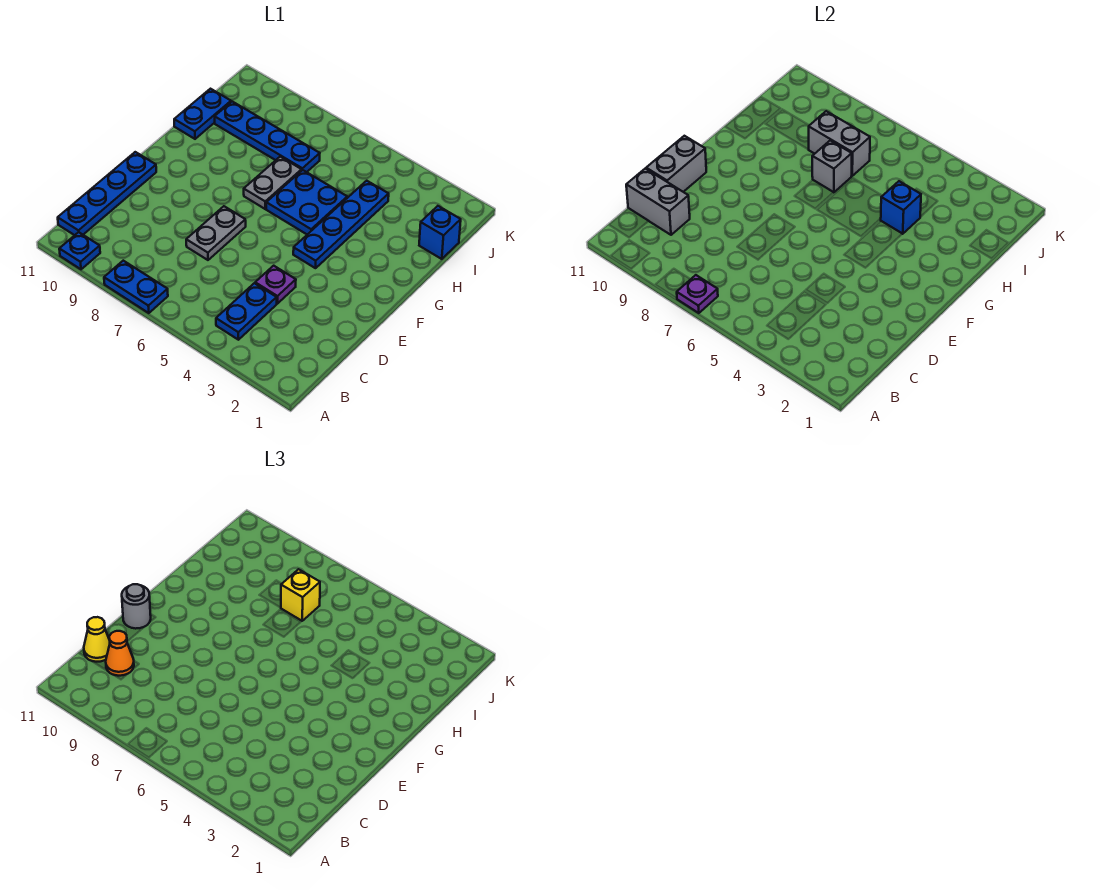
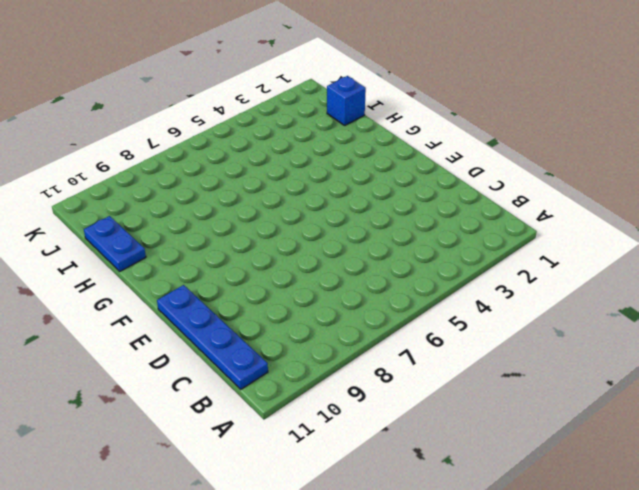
none -> blue plate A7:A8 level 1
none -> blue plate A10 level 1
none -> blue plate B4:C4 level 1

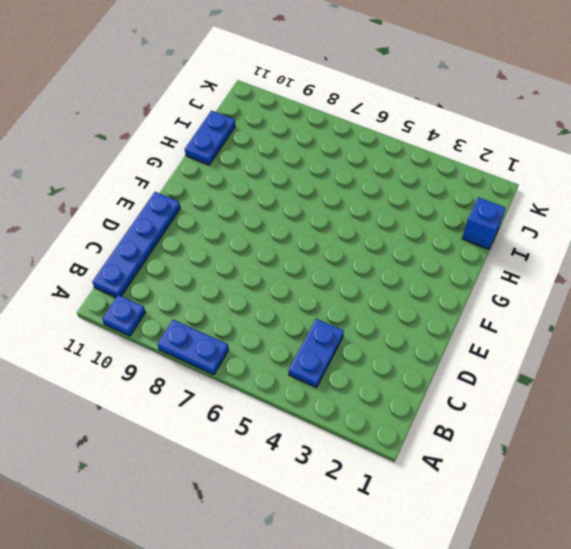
none -> purple plate D4 level 1
none -> grey plate D7:E7 level 1
none -> blue plate F4:I4 level 1

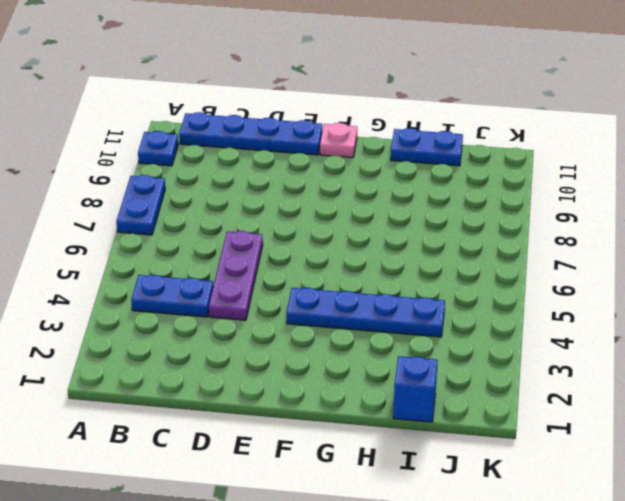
purple plate D4:D6 level 1 -> purple plate D4 level 1
pink plate F11 level 1 -> none
none -> grey plate D7:E7 level 1
none -> blue plate G5:H6 level 1
none -> grey plate G7:H7 level 1

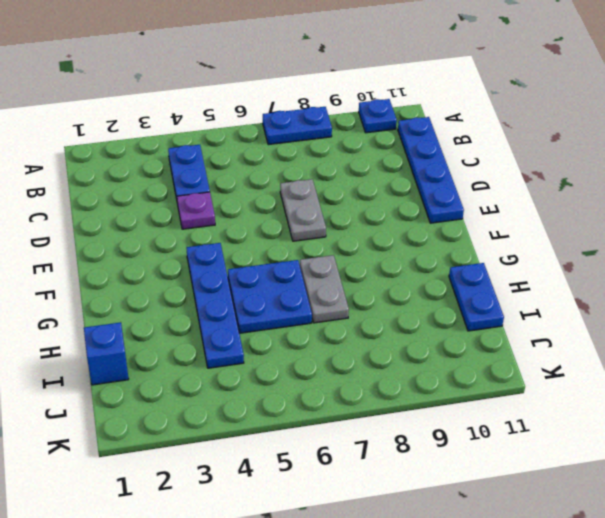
none -> blue plate I7:I10 level 1
none -> purple plate A7 level 2
none -> grey brick C10:C11 level 2

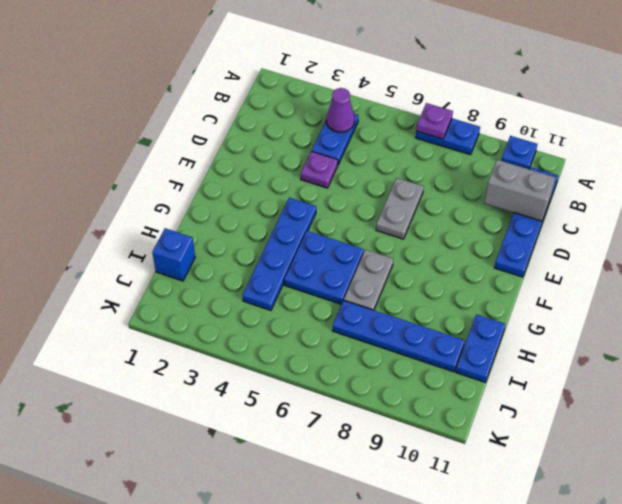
purple cone B4 level 2 -> none
none -> grey brick D11:E11 level 2
none -> blue brick H4 level 2
none -> grey brick H7 level 2

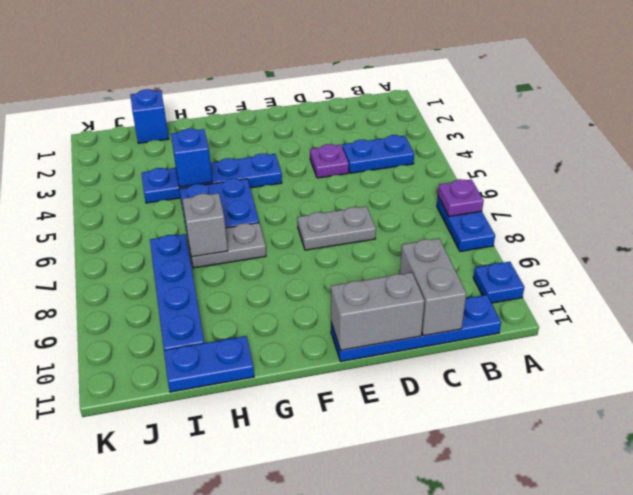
none -> grey brick I7:I8 level 2
none -> orange cone C10 level 3
none -> yellow cone C11 level 3

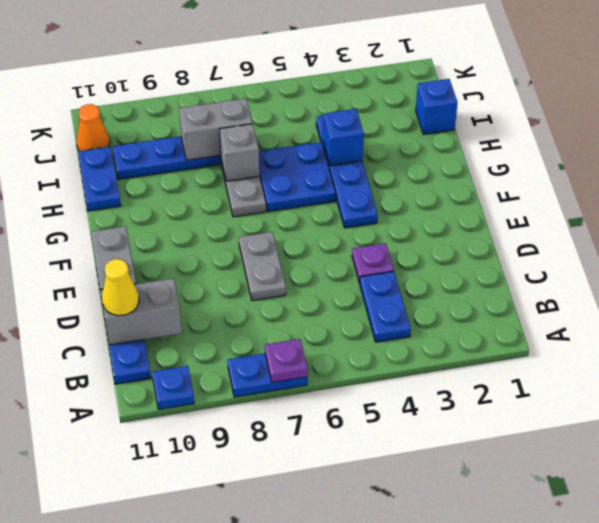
orange cone J11 level 1 -> orange cone C10 level 3
none -> grey round brick E11 level 3
none -> yellow brick I7 level 3

